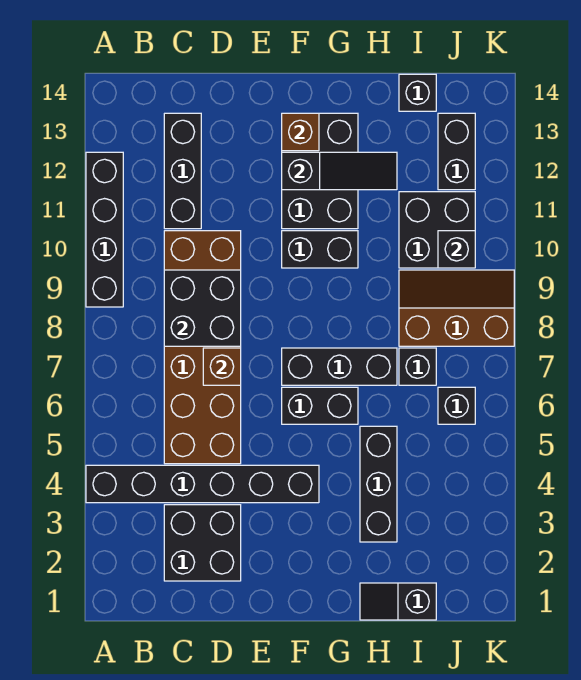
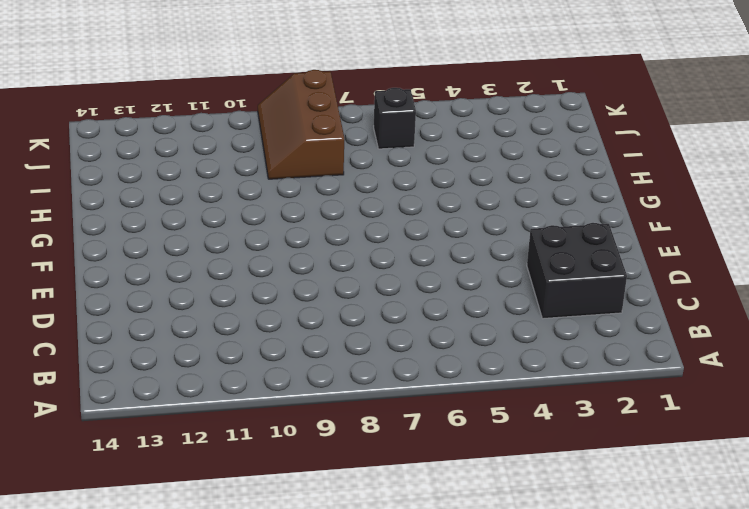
none -> black brick A4:F4 level 1
none -> black brick A9:A12 level 1
none -> brown brick C5:D10 level 1

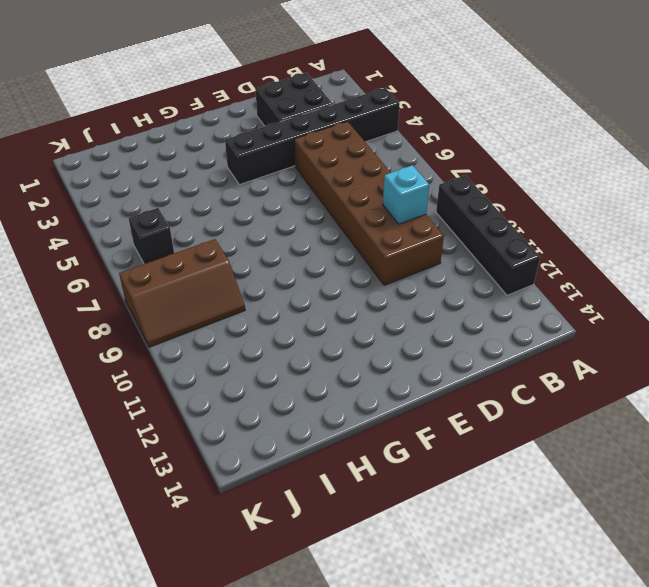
cyan brick C9 level 2 -> black brick C8:D9 level 2
none -> black brick C11:C13 level 1
none -> black brick F6:G6 level 1
none -> black brick F7:H7 level 1

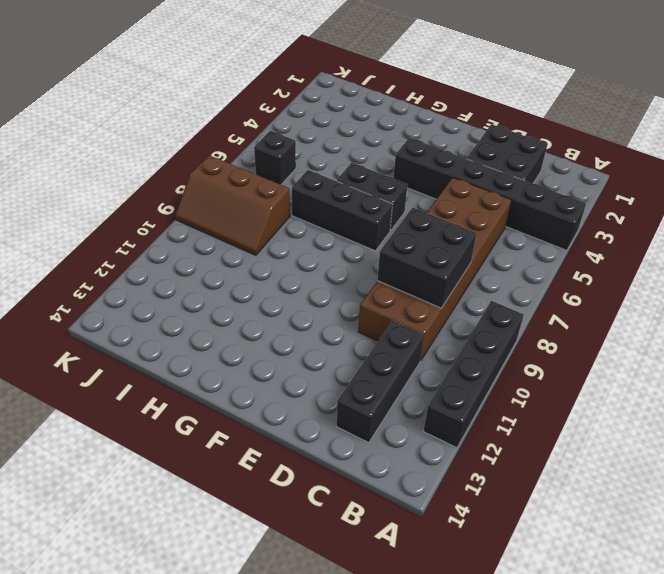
none -> black brick F10:G10 level 1
none -> black brick F11:G13 level 1
none -> black slope H1:I1 level 1 top I

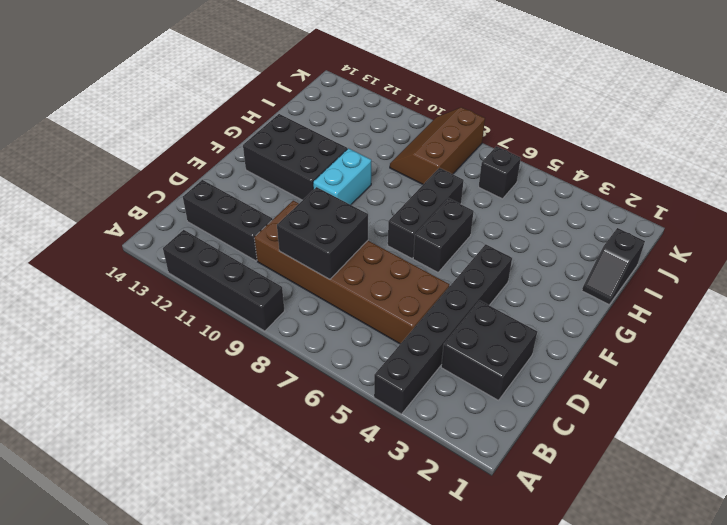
cyan brick F10:G10 level 1 -> black brick F10:G10 level 1
none -> black brick H3:H5 level 1
none -> black brick I7 level 1
none -> black brick I10:J11 level 1

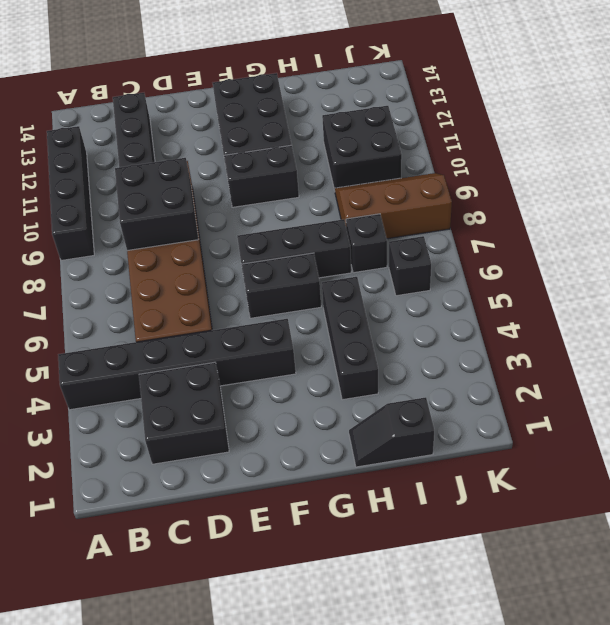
none -> black brick I14 level 1
none -> black brick J12:J13 level 1
none -> brown brick D7 level 2

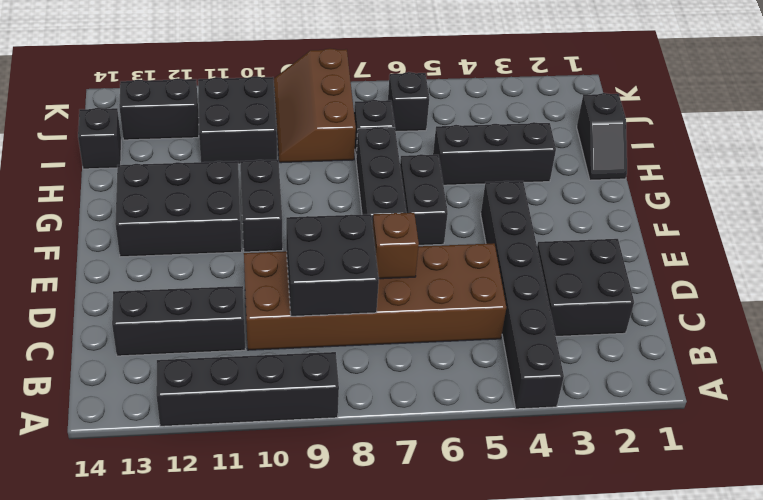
none -> black slope F12:H12 level 2 top F
none -> brown brick F13 level 2
none -> black brick J10 level 2

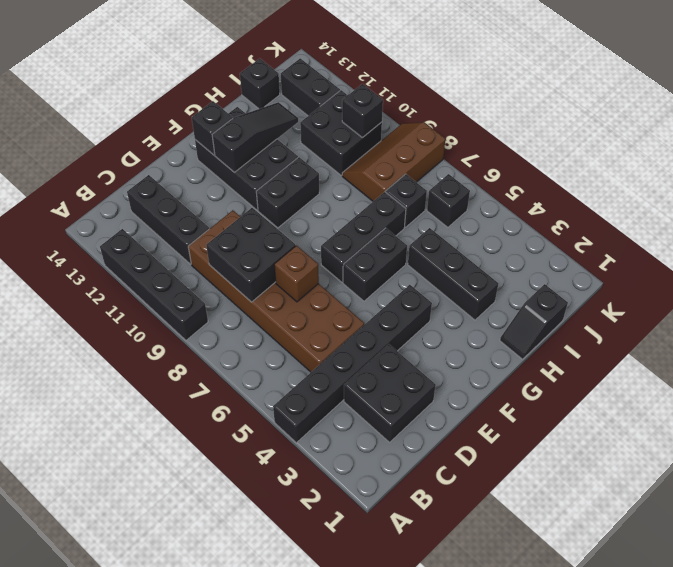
black brick F13 level 2 -> brown brick F13 level 2

